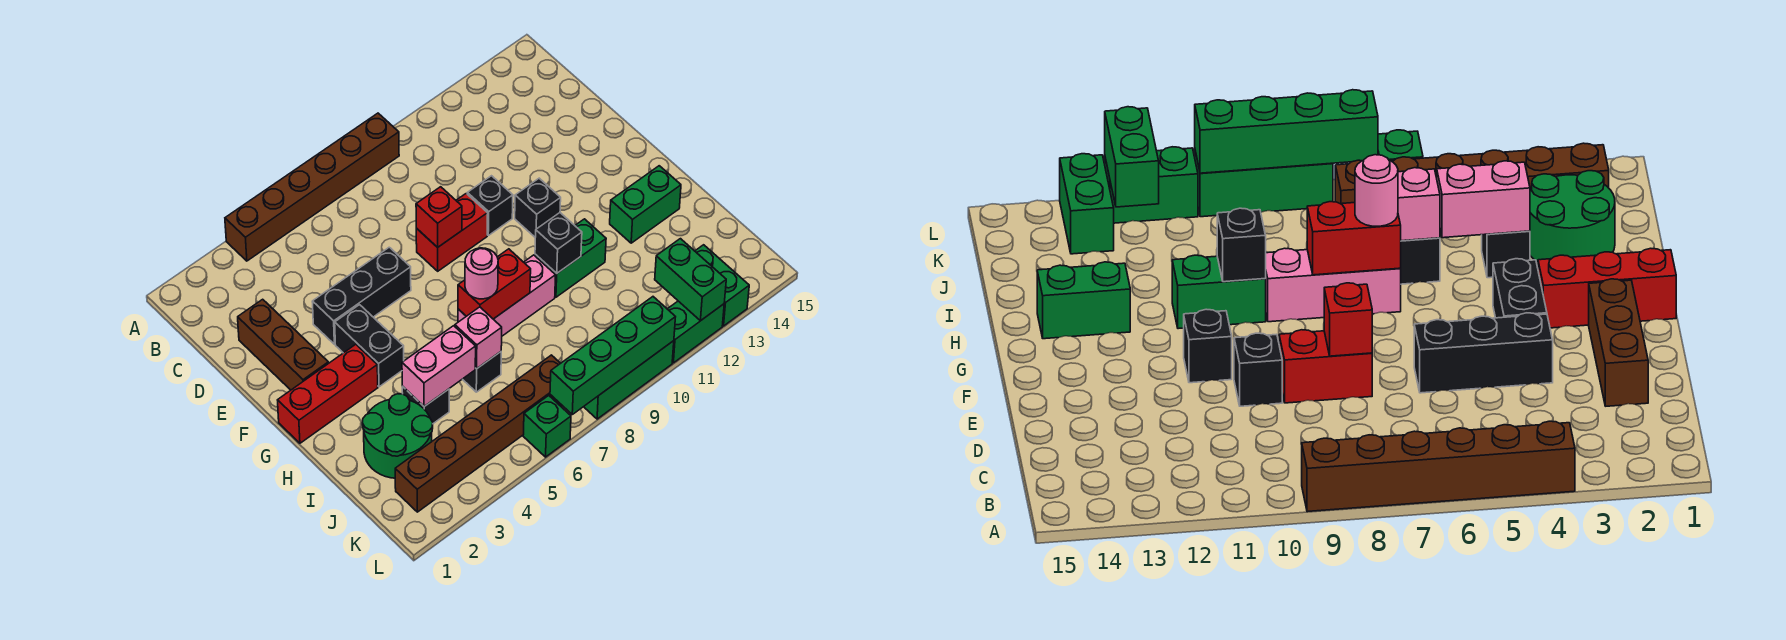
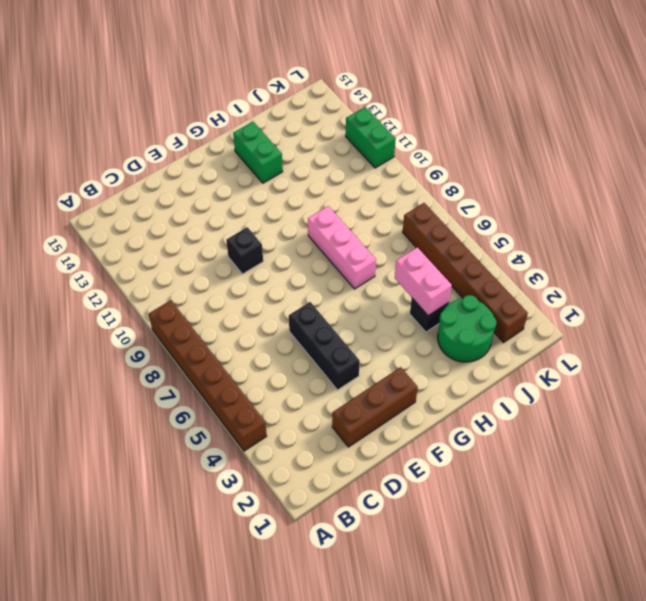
none -> red brick E8:E9 level 1
none -> black brick F4:G4 level 1
none -> black brick F11 level 1

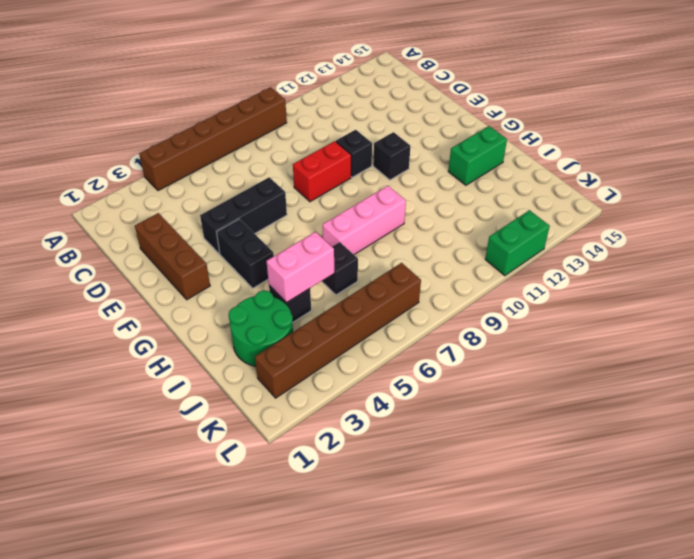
none -> red brick G1:G3 level 1
none -> green brick H10:H11 level 1
none -> green brick K13:L13 level 1

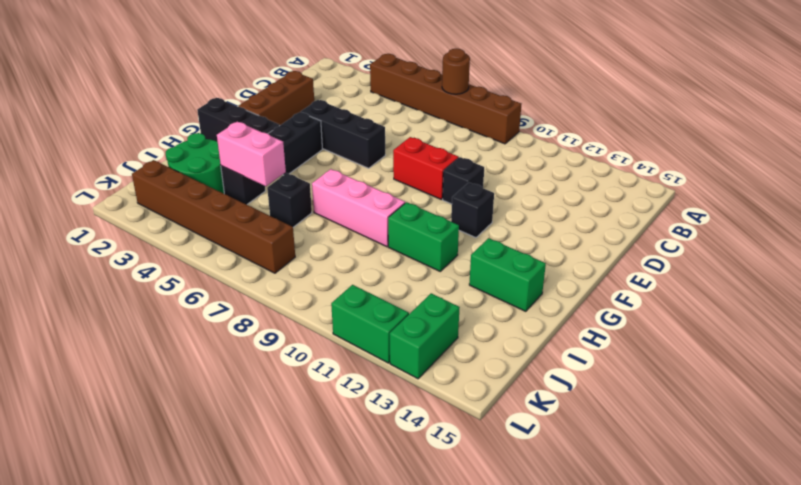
brown round brick A7 level 2 -> none
black brick G1:G3 level 1 -> red brick G1:G3 level 1
none -> green brick L6 level 1
none -> green brick L8:L10 level 1
none -> red brick E8 level 2

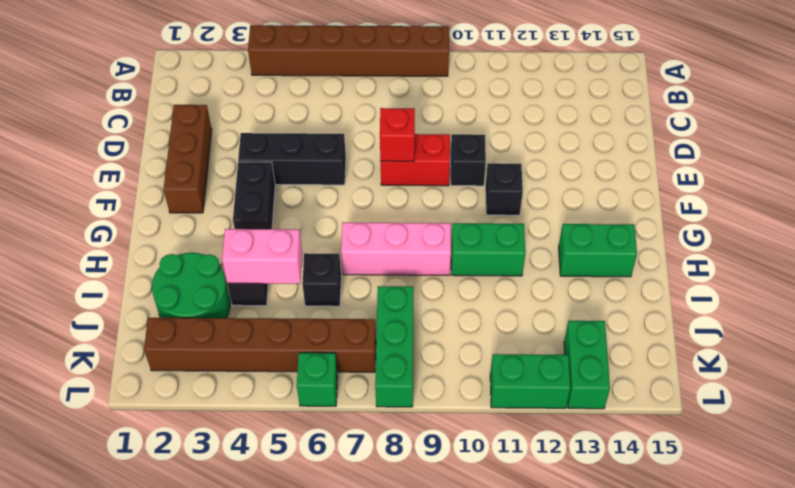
green brick J8:L8 level 1 -> green brick L8:L10 level 1
none -> red brick G1:G3 level 1
none -> red brick H7:H8 level 2
none -> black brick H10 level 2

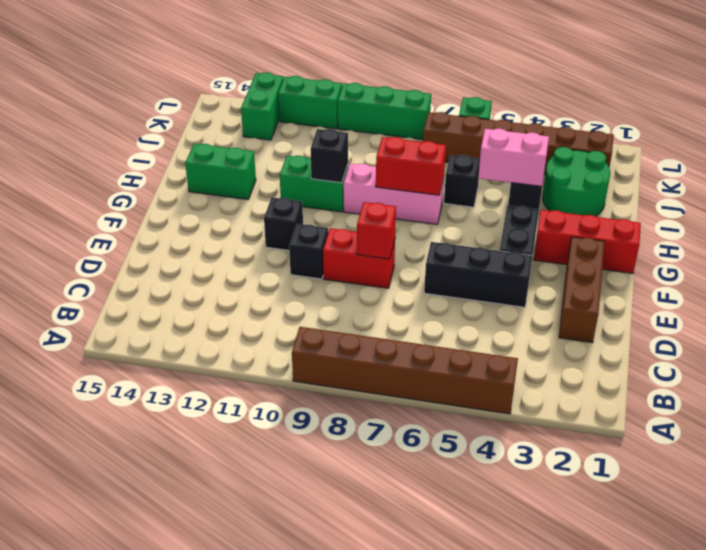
none -> pink brick I6 level 2
none -> green brick K12:L12 level 2
none -> green brick L7:L10 level 2

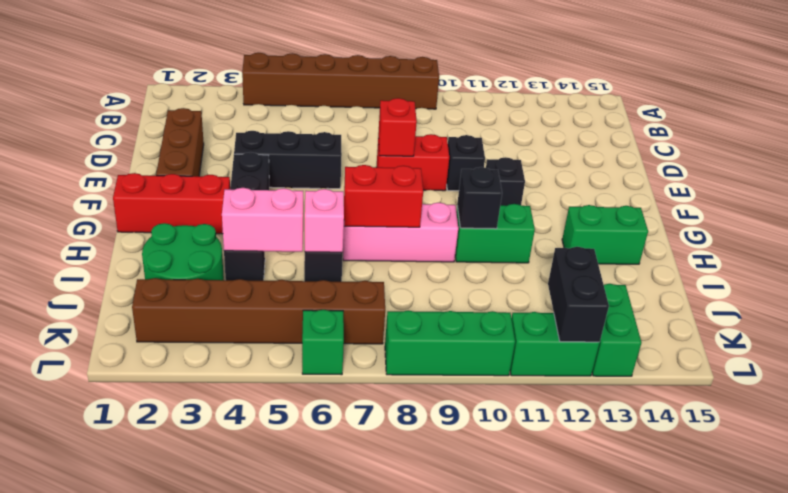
black brick K12:L12 level 2 -> green brick K12:L12 level 2
none -> green brick L7:L10 level 2
none -> pink round brick H7 level 3

